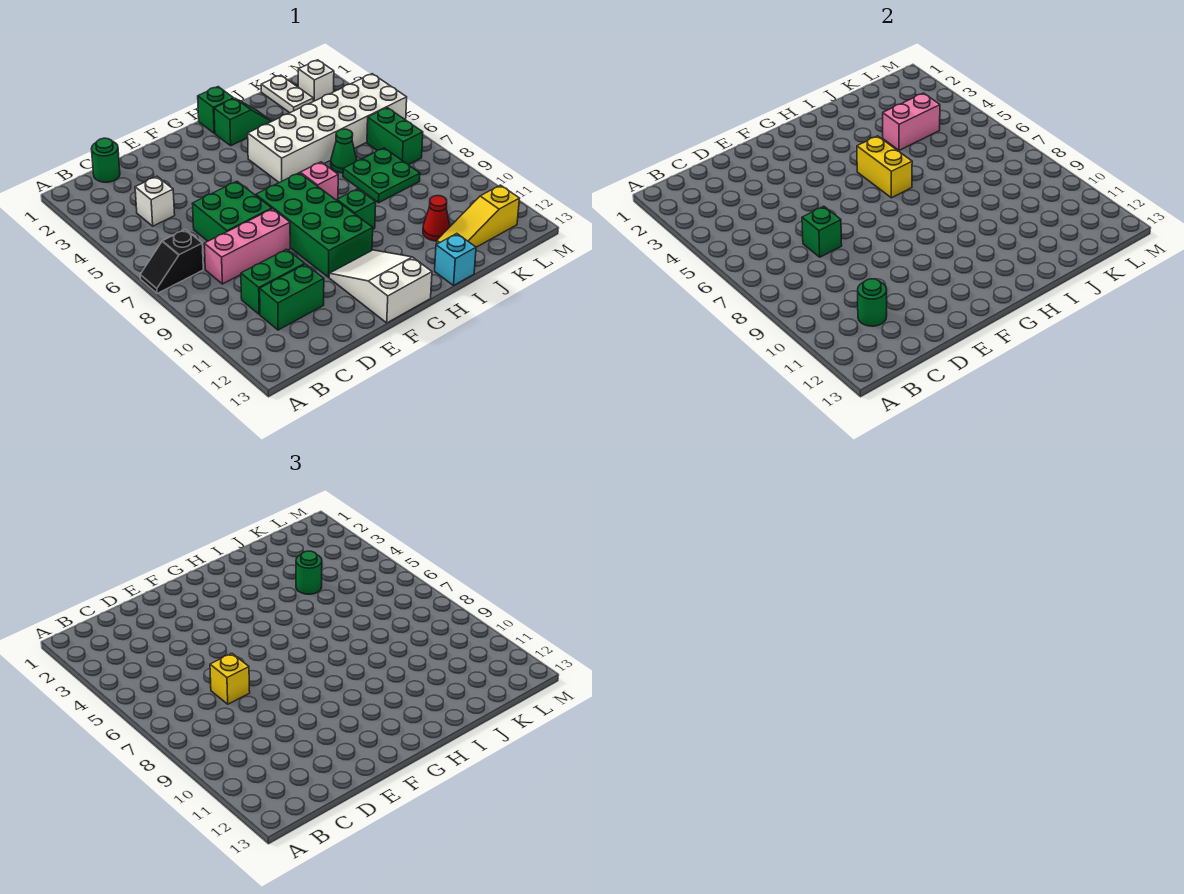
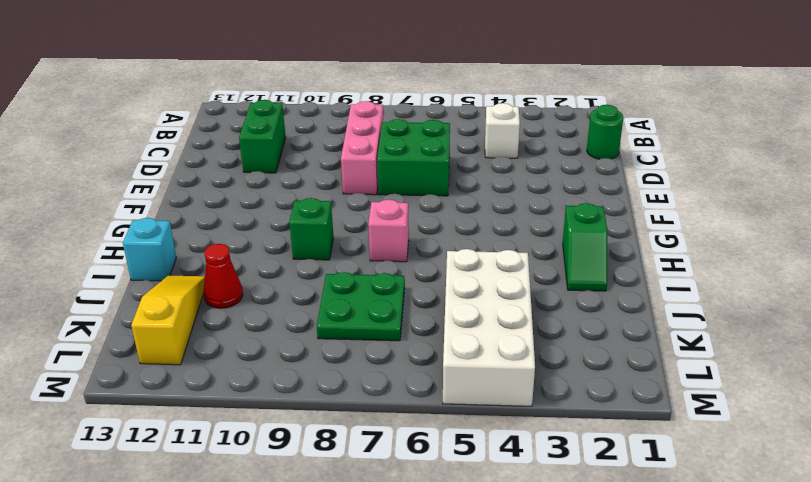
white brick J4:M5 level 1 -> white brick H4:M5 level 1
none -> black slope A7:B7 level 1 top B
none -> green brick C10:D10 level 1
none -> green brick F7:G10 level 1

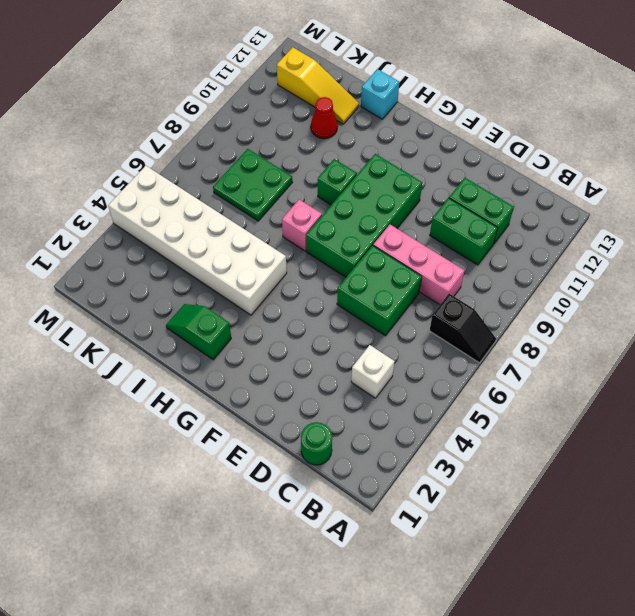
none -> white slope F11:G13 level 1 top 13
none -> green brick H1 level 1
none -> green cone J6 level 1

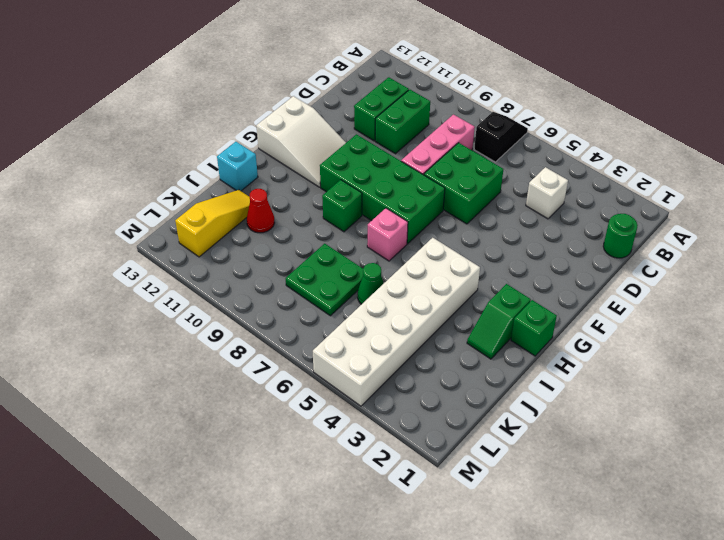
none -> white plate K1:K2 level 1
none -> white brick L2 level 1
none -> green brick L6:L7 level 1

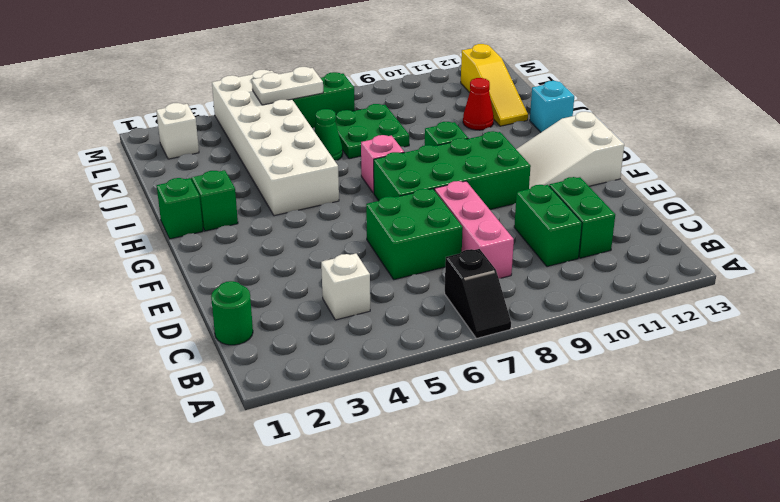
white plate L5:L6 level 2 -> white plate K1:K2 level 1
none -> green round brick C11 level 2
none -> green brick D7 level 2
none -> yellow brick H5:H6 level 2

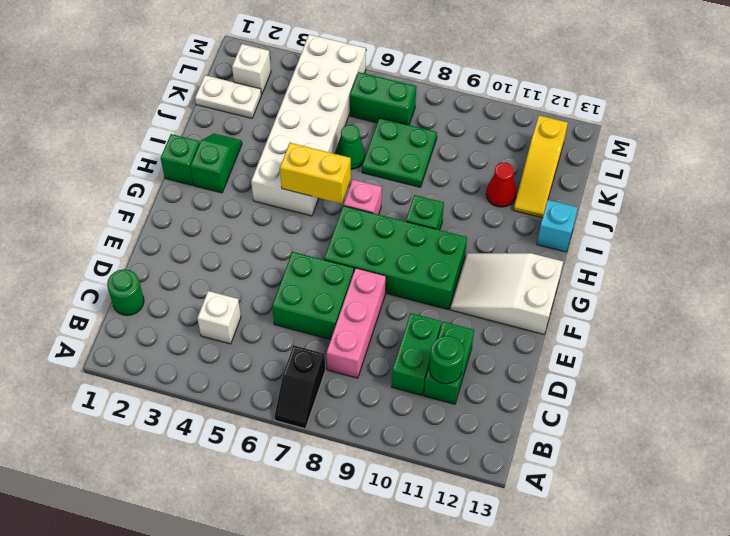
none -> green brick D7 level 2
none -> pink brick J4:K4 level 2
none -> yellow brick D7 level 3

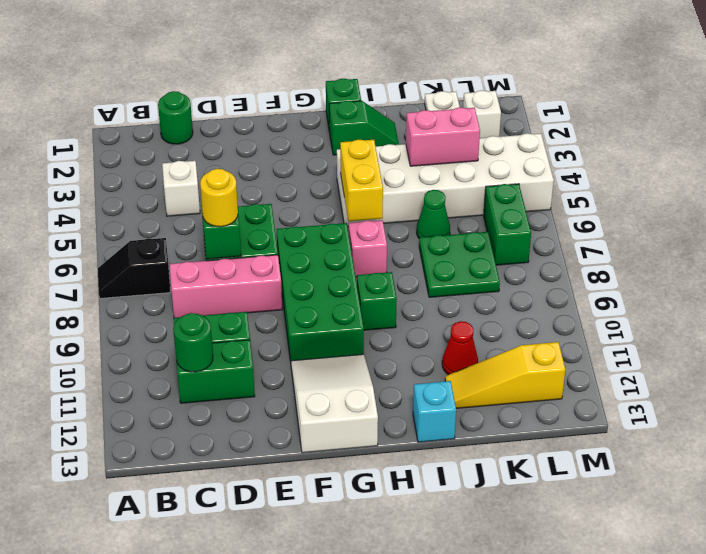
yellow round brick D7 level 3 -> yellow brick D7 level 3
none -> green round brick J4 level 3

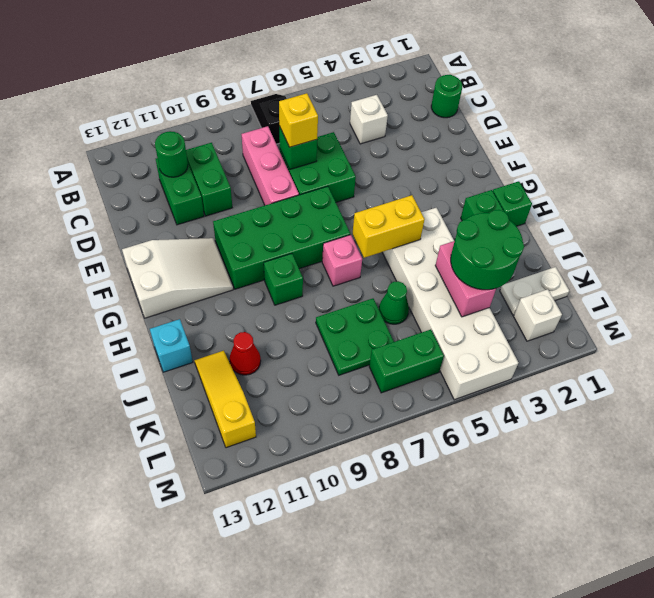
green round brick J3:K4 level 3 -> green round brick J4 level 3

